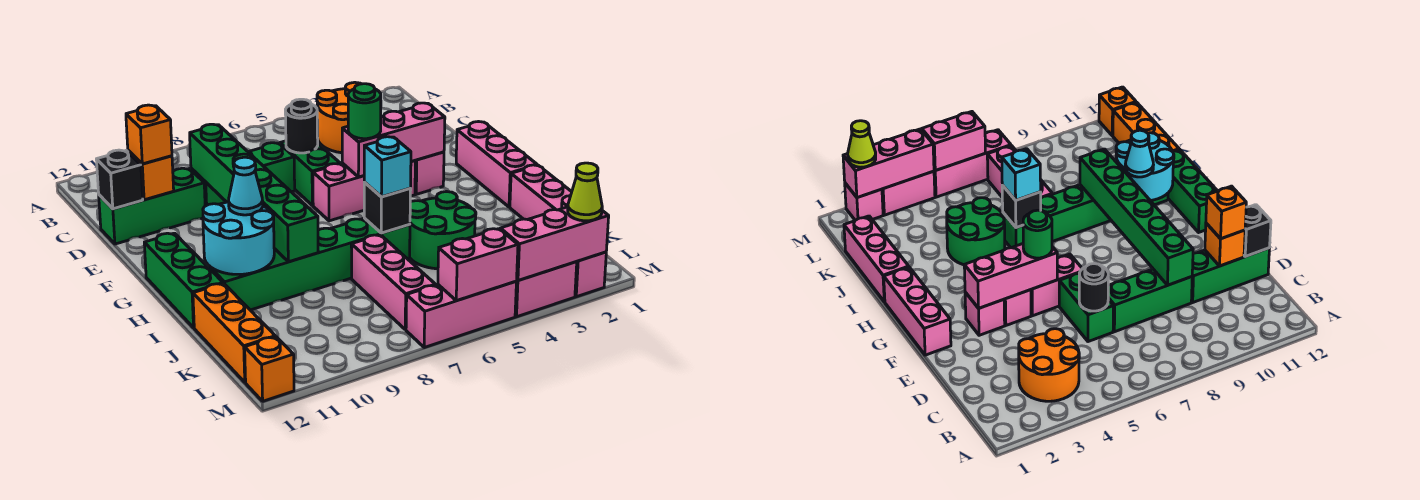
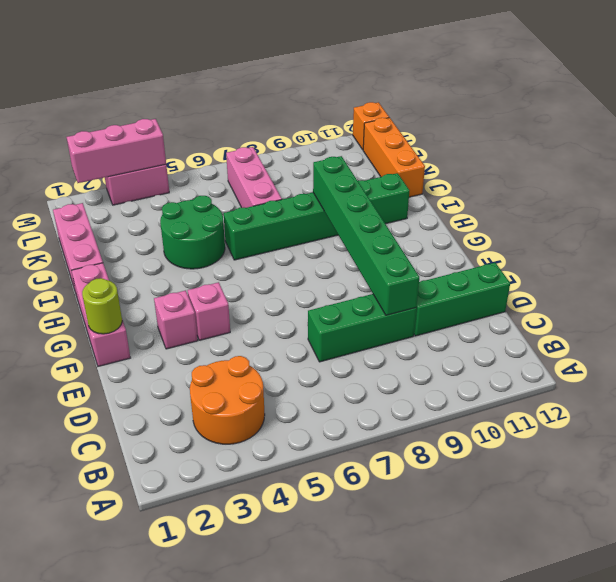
lime round brick F1 level 2 -> none
none -> green brick D6:E6 level 1
none -> pink brick F5:F6 level 1
none -> green brick G12:I12 level 1
none -> pink brick M2 level 1

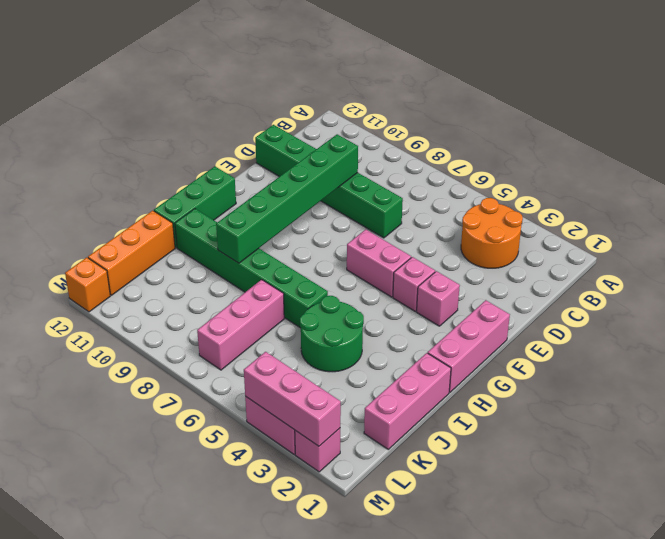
none -> green brick D6:E6 level 1
none -> pink brick M5:M7 level 1
none -> black round brick D6 level 2
none -> orange brick D11 level 2

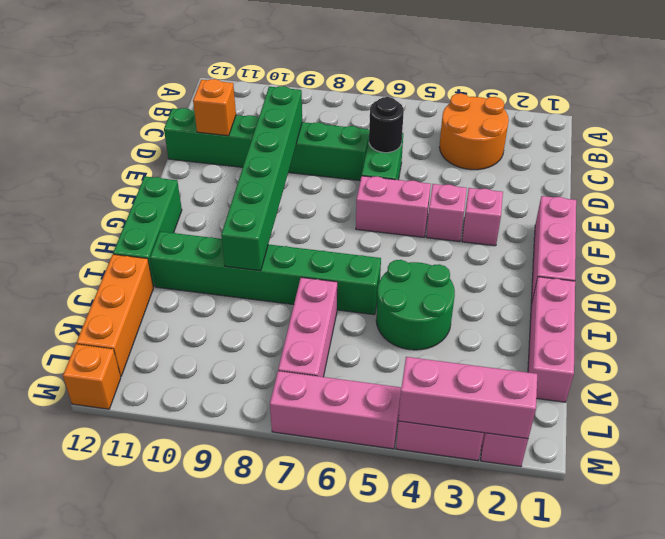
none -> black brick D12 level 2
none -> pink brick F3:F5 level 2
none -> cyan round brick H10:I11 level 2
none -> black brick I6 level 2

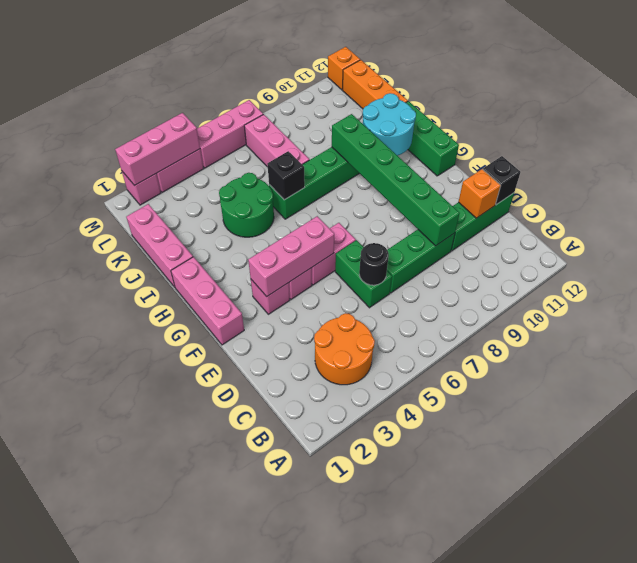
none -> pink brick M5:M6 level 2
none -> orange brick D11 level 3
none -> green round brick F5 level 3
none -> cyan cone H10 level 3

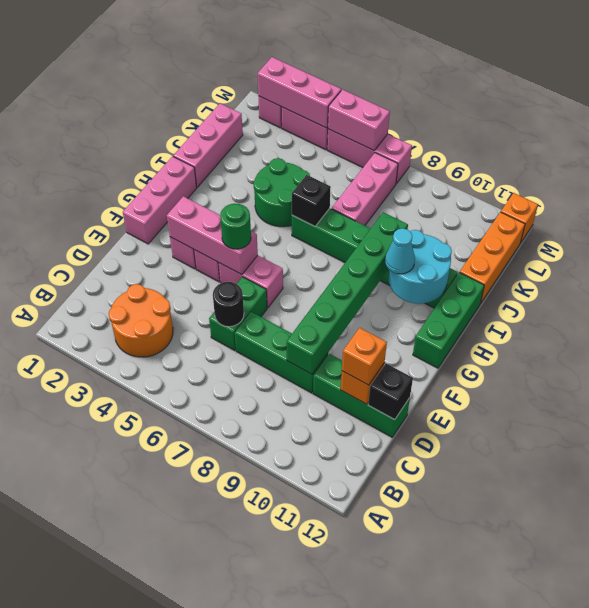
none -> cyan brick I6 level 3
none -> lime cone M2 level 3

